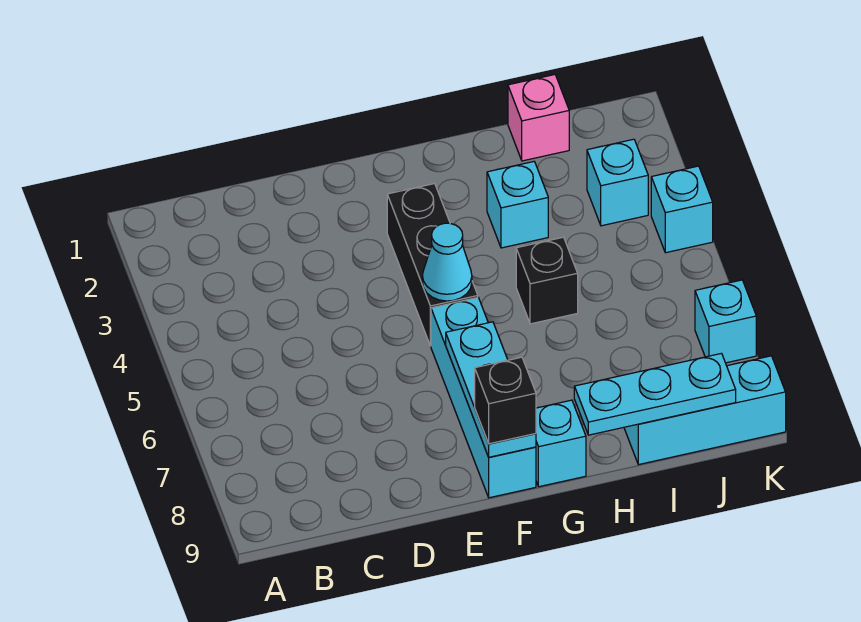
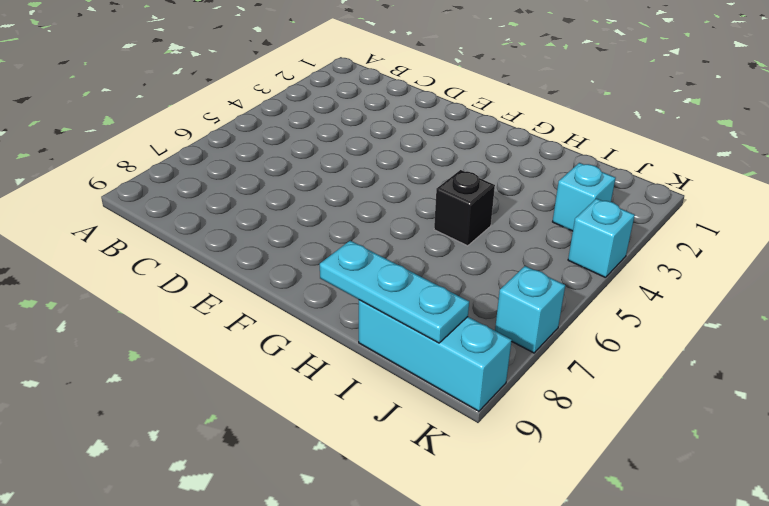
none -> black brick F3:F5 level 1
none -> cyan brick F6:F9 level 1
none -> cyan brick G9 level 1

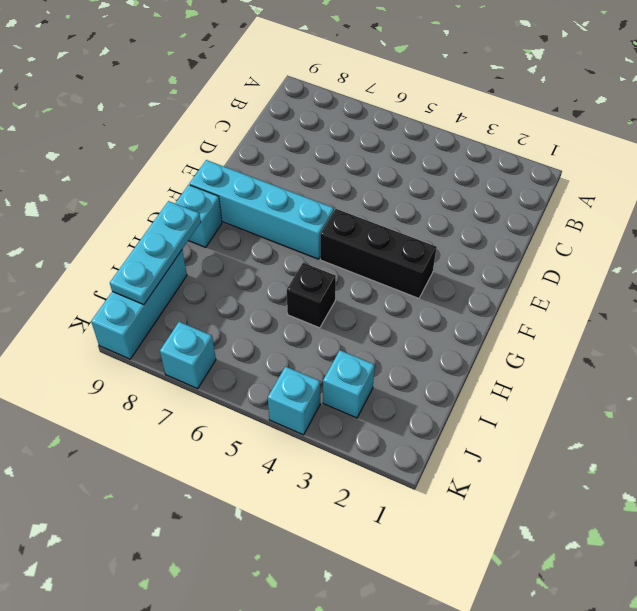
none -> cyan brick H3 level 1
none -> pink brick I1 level 1
none -> cyan cone F5 level 2

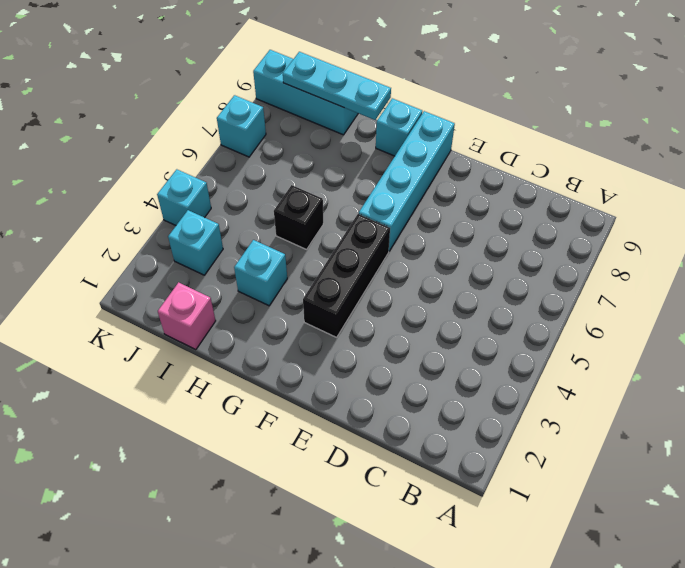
none -> cyan cone F5 level 2
none -> cyan plate F7:F9 level 2
none -> black brick F9 level 3

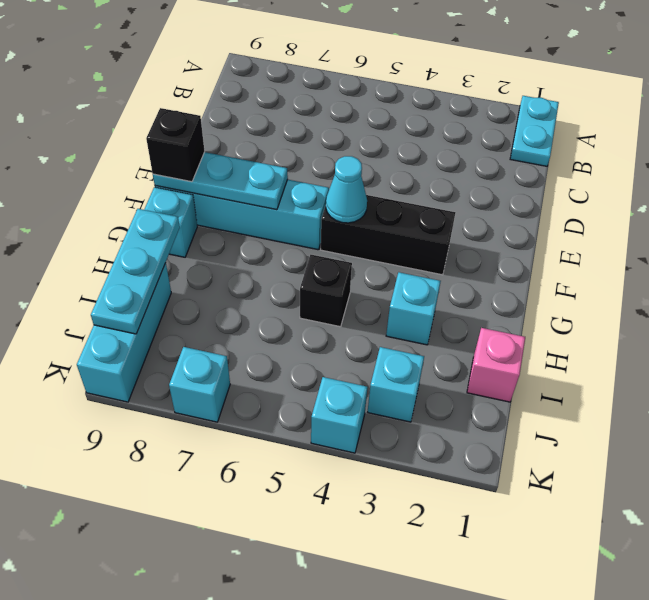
cyan plate A1:B1 level 1 -> none

